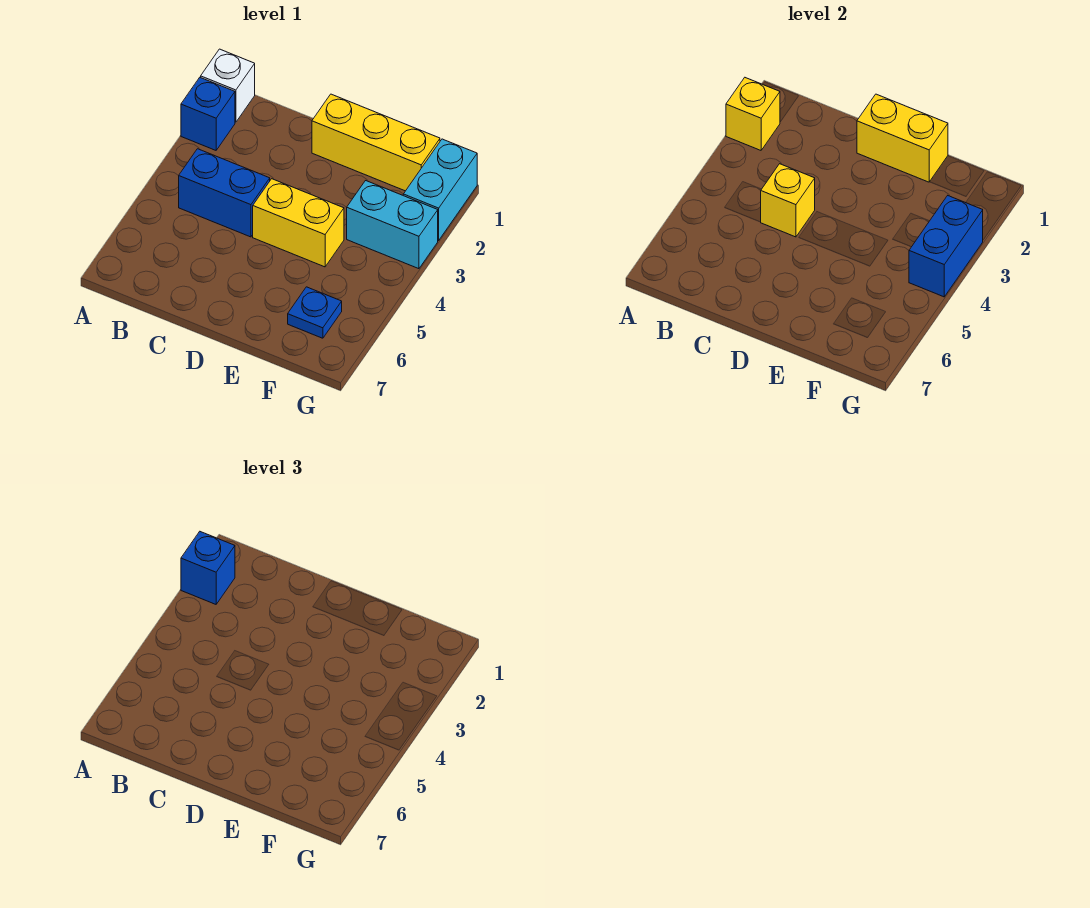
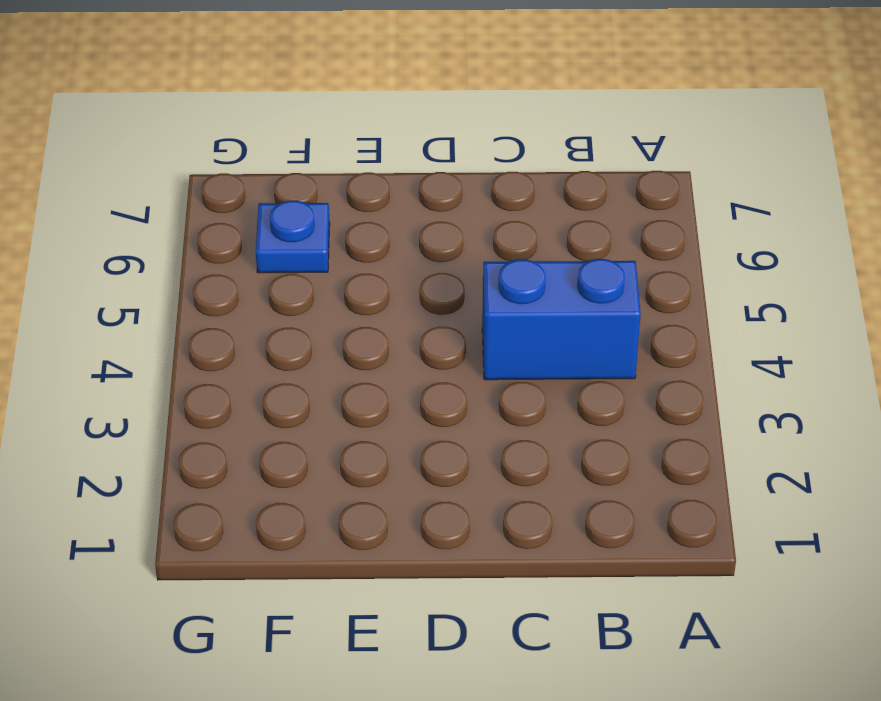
none -> white brick A1 level 1
none -> blue brick A2 level 1
none -> yellow brick D1:F1 level 1

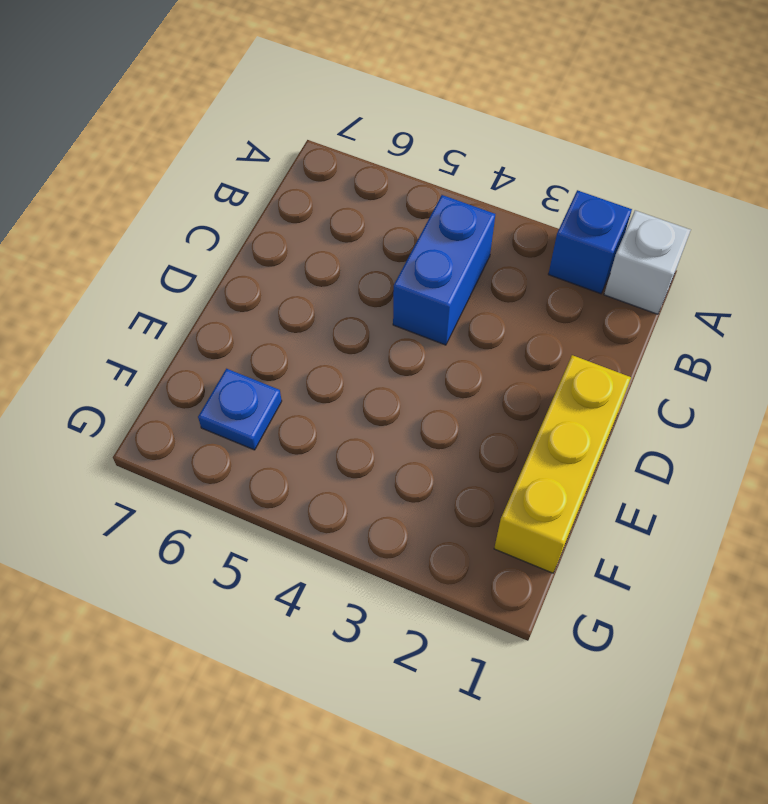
none -> yellow brick D4:E4 level 1
none -> cyan brick F3:G3 level 1
none -> cyan brick G1:G2 level 1

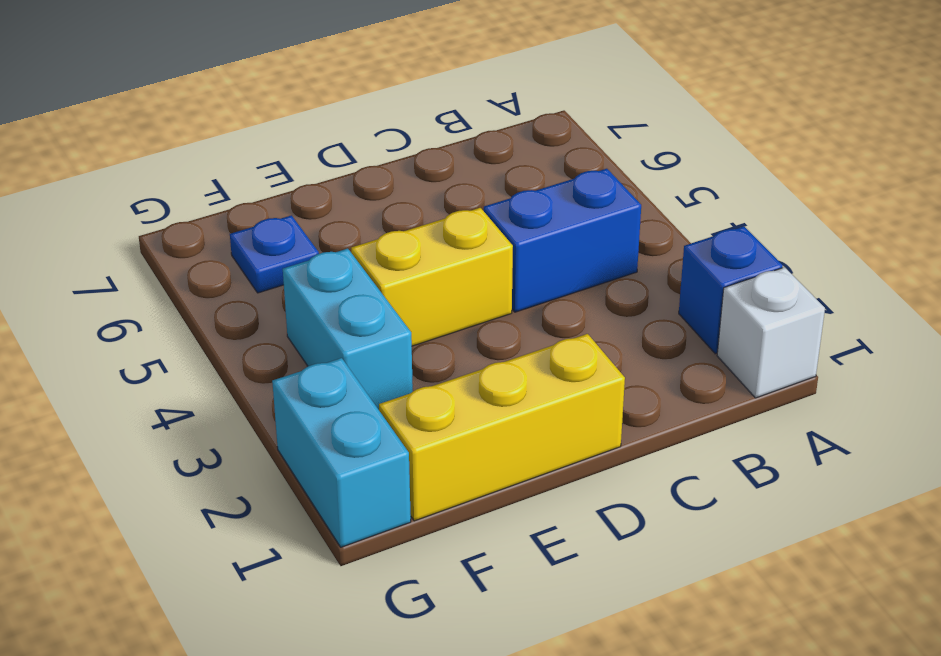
cyan brick F3:F4 level 1 -> cyan brick F3:G3 level 1
none -> yellow brick A2 level 2
none -> yellow brick C4 level 2
none -> yellow brick D1:E1 level 2

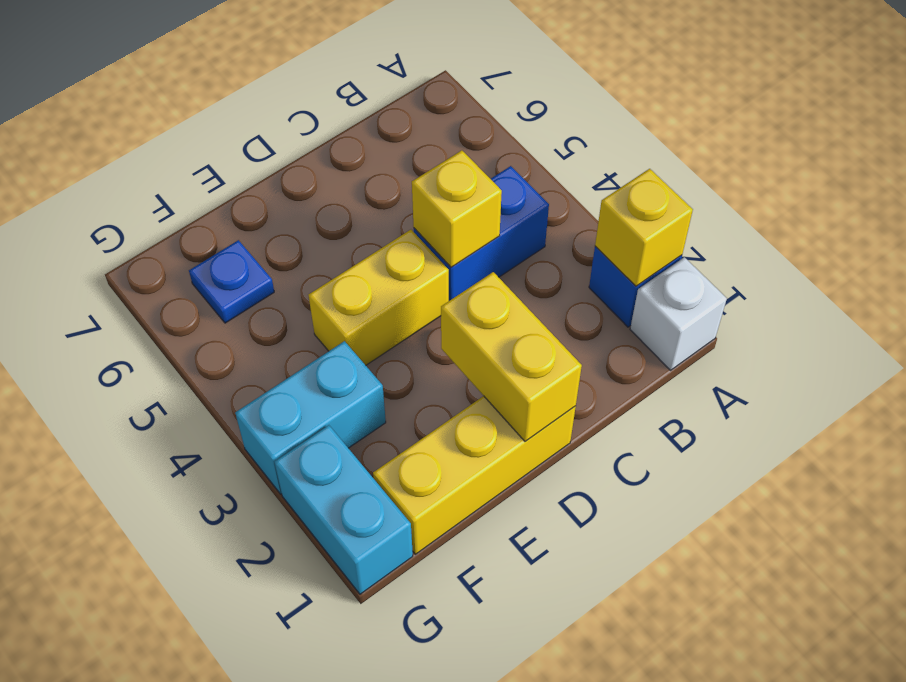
yellow brick D1:D2 level 2 -> yellow brick D1:E1 level 2
none -> blue brick G3:G4 level 2
none -> blue brick A2 level 3

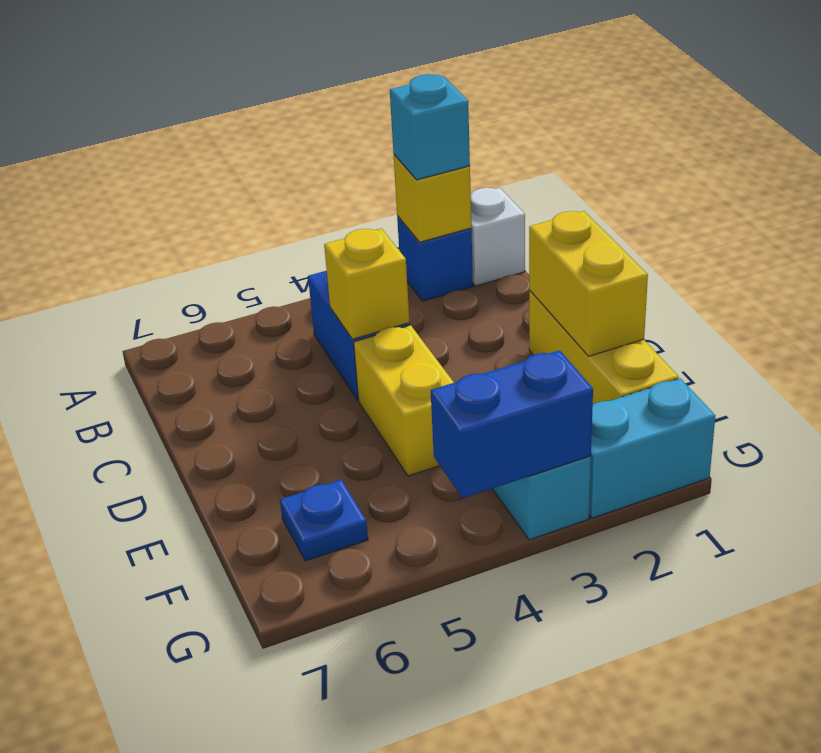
cyan brick A2 level 3 -> blue brick A2 level 3

